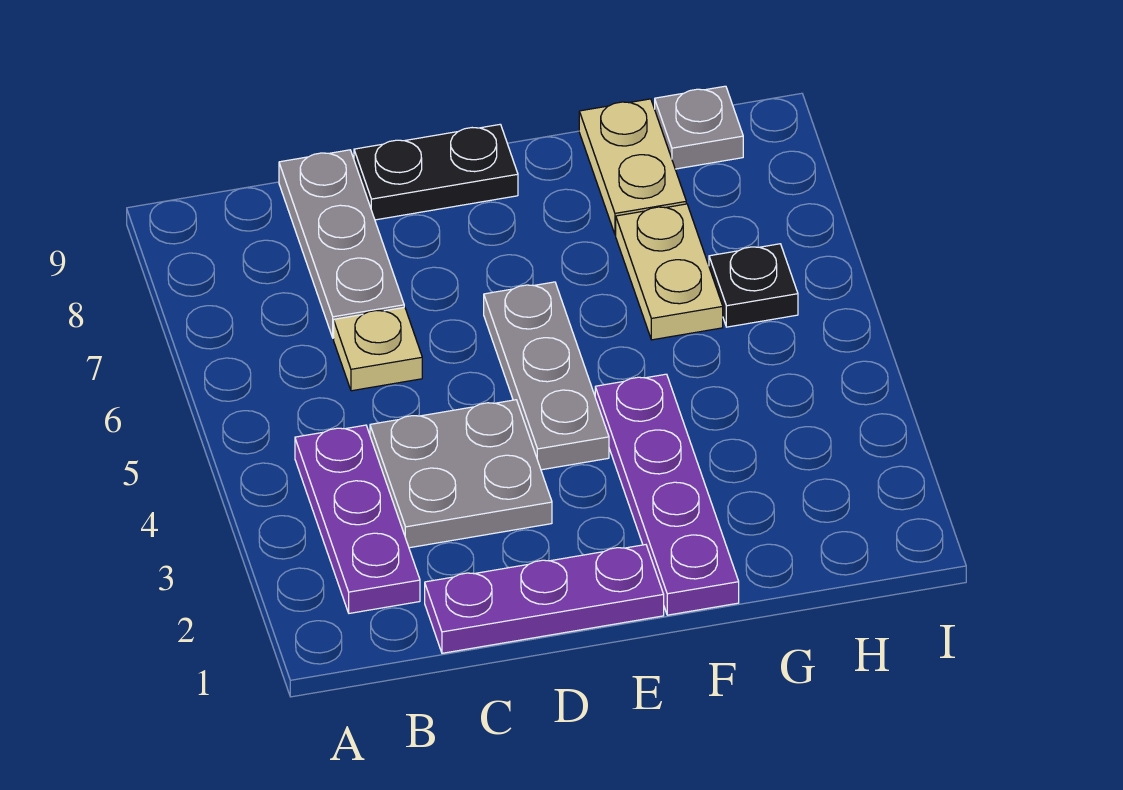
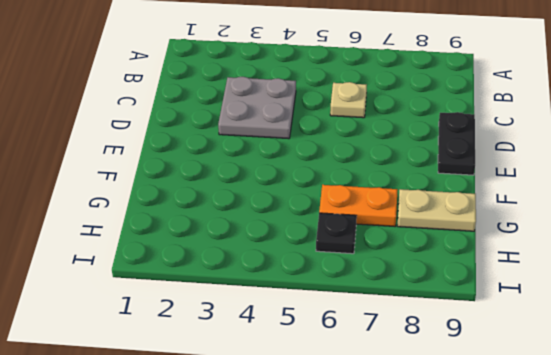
orange plate G6:G7 level 1 -> tan plate G6:G7 level 1
none -> purple plate B2:B4 level 1
none -> purple plate C1:E1 level 1
none -> grey plate C7:C9 level 1

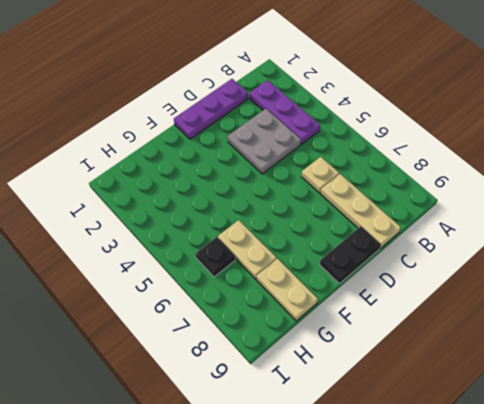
tan plate C7:C9 level 1 -> grey plate C7:C9 level 1
none -> grey plate E4:E6 level 1
none -> purple plate F1:F4 level 1
none -> grey plate H9 level 1

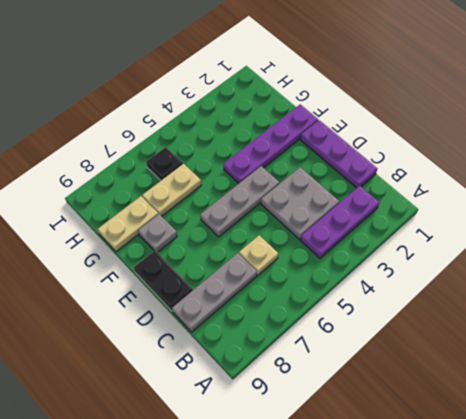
grey plate F8 level 1 -> grey plate H9 level 1

